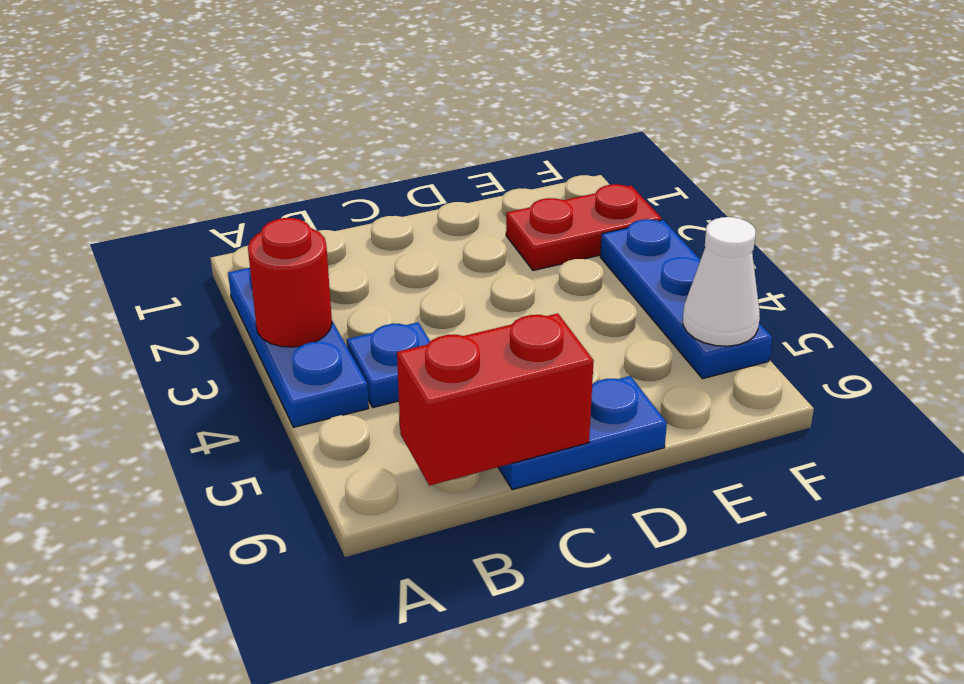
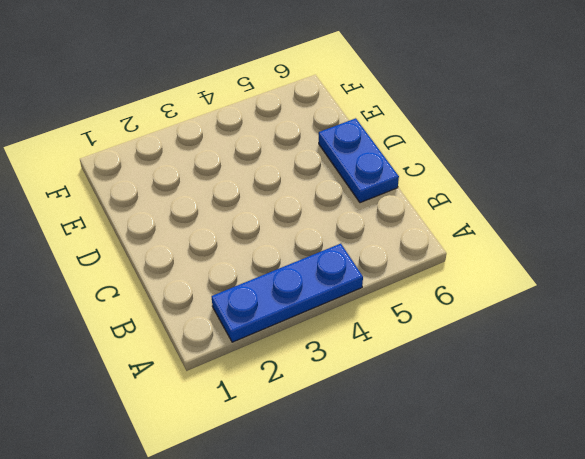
none -> blue plate B4 level 1
none -> red plate E2:F2 level 1

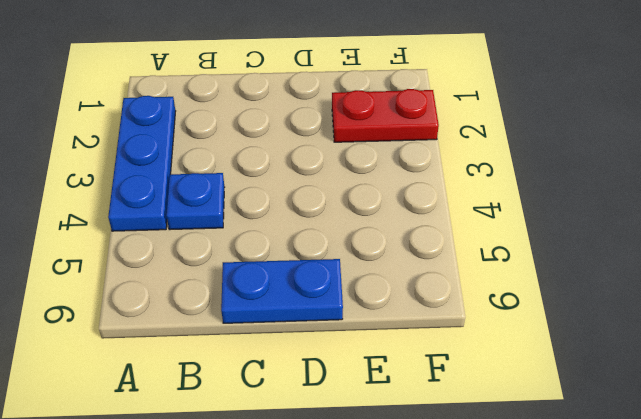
none -> blue plate F3:F5 level 1
none -> red round brick A3 level 2

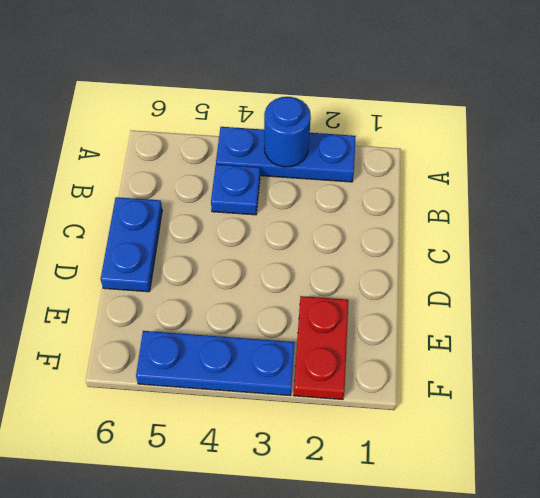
blue round brick A3 level 2 -> red round brick A3 level 2
none -> red brick B6:C6 level 2
none -> white cone F5 level 2

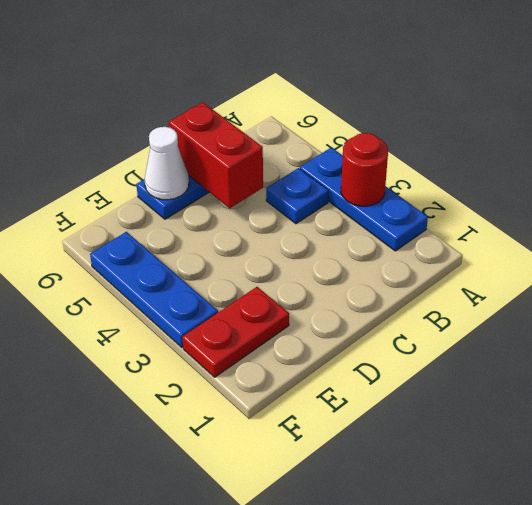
red brick C5:C6 level 2 -> red brick B6:C6 level 2
white cone D6 level 2 -> white cone F5 level 2

